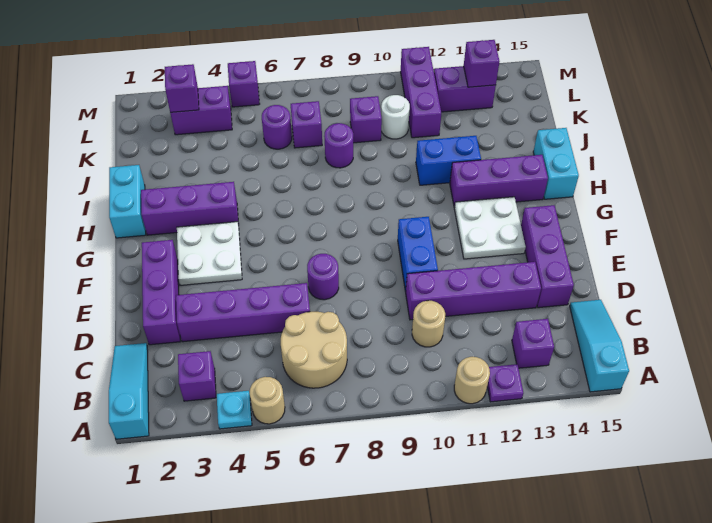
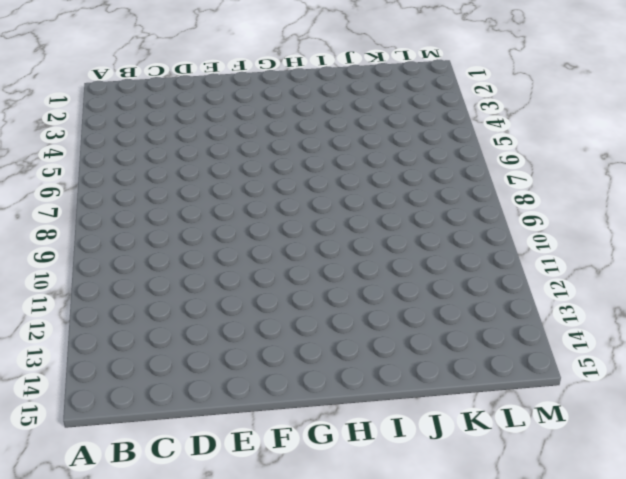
none -> cyan slope A1:C1 level 1 top A
none -> cyan plate A4 level 1
none -> tan round brick A5 level 1
none -> tan round brick A11 level 1

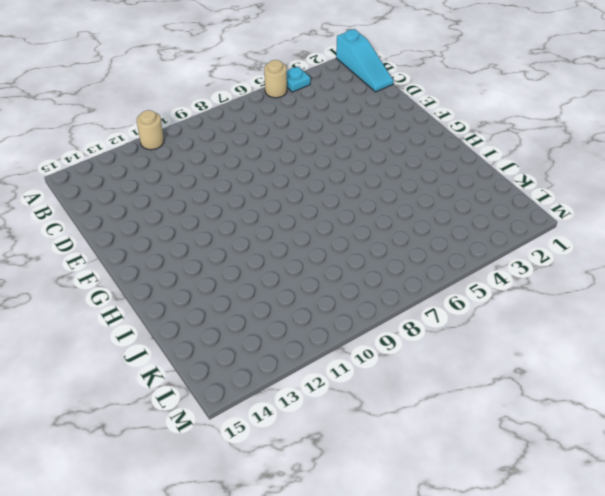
none -> purple plate A12 level 1
none -> cyan slope A15:C15 level 1 top A
none -> purple brick B3 level 1
none -> tan round brick B6:C7 level 1

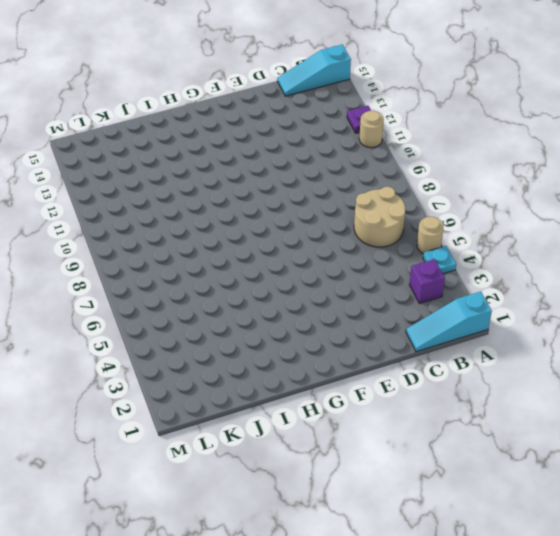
none -> purple brick B13 level 1
none -> tan round brick C10 level 1
none -> purple brick D2:F2 level 1
none -> purple brick D3:D6 level 1

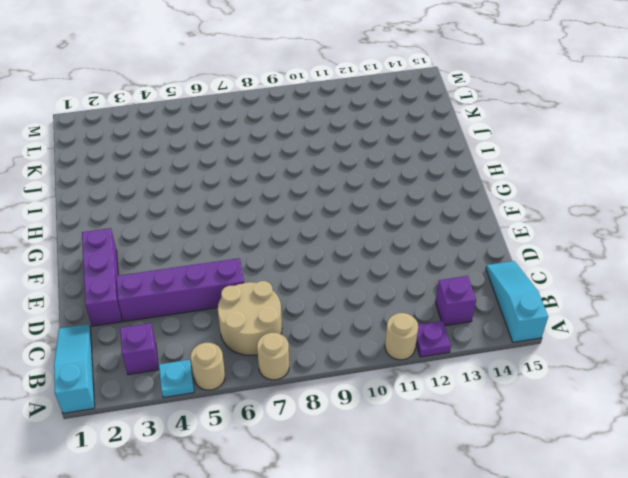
tan round brick A7 level 1 -> tan round brick C10 level 1
none -> purple brick D10:D13 level 1
none -> purple brick D14:F14 level 1
none -> purple round brick E7 level 1
none -> blue brick E10:F10 level 1

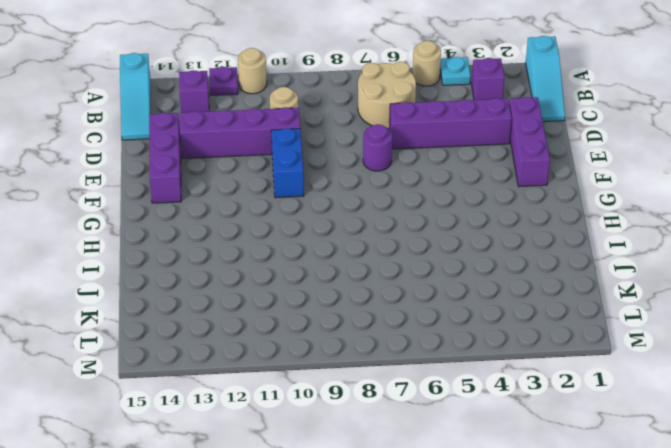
none -> white plate F3:G4 level 1
none -> white plate F12:G13 level 1
none -> cyan brick H1:I1 level 1
none -> purple brick H2:H4 level 1

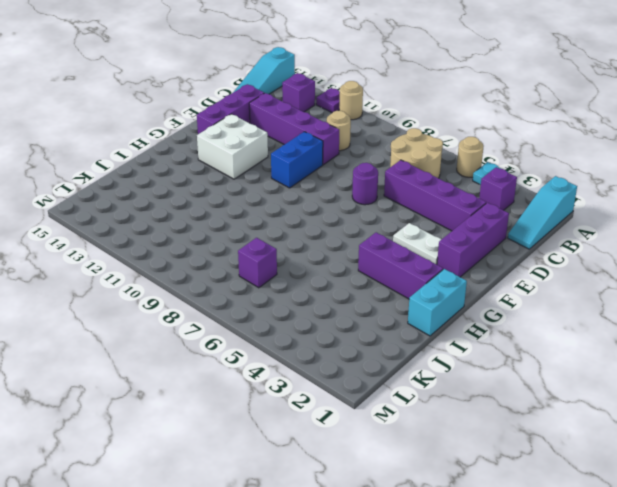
white plate F3:F4 level 1 -> white plate F3:G4 level 1
white brick F12:G13 level 1 -> white plate F12:G13 level 1
none -> purple brick H12:H14 level 1
none -> cyan brick H15:I15 level 1
none -> blue brick I11:I12 level 1
none -> purple round brick J8 level 1

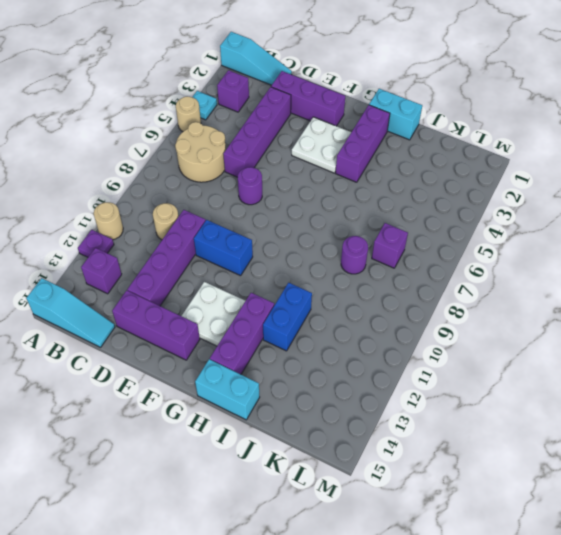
none -> purple round brick K6 level 1
none -> purple brick K9 level 1
none -> white round brick K10 level 1
none -> purple brick K11:M11 level 1

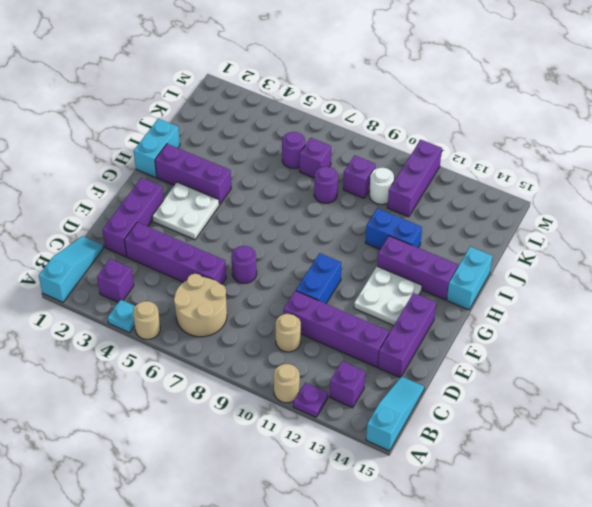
none -> purple brick L3:L4 level 1
none -> purple brick L12:L13 level 1
none -> purple brick M5 level 1
none -> purple brick L3 level 2

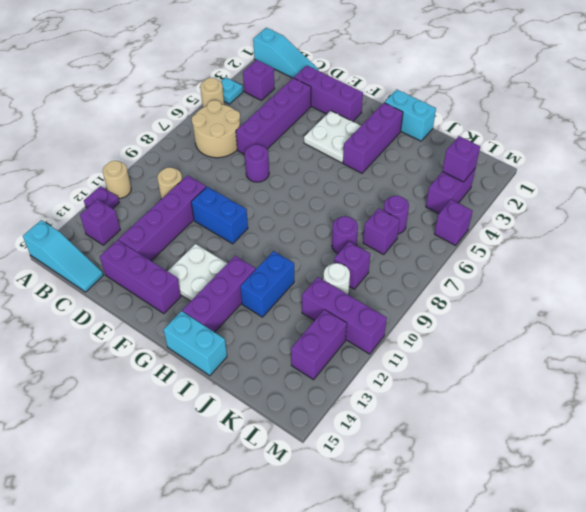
none -> purple brick L13 level 2

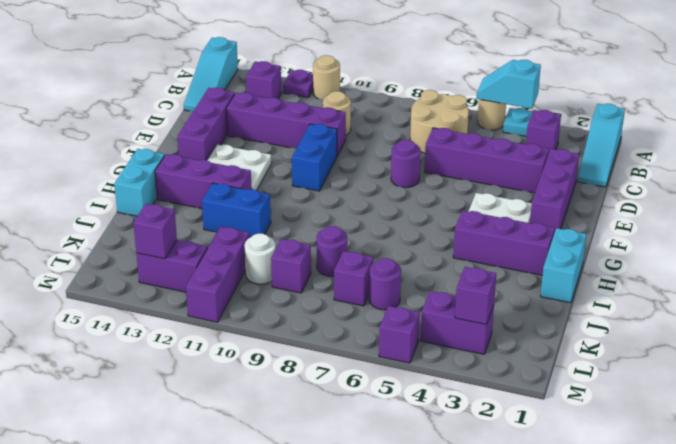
cyan slope A4:A5 level 2 top 4 -> none

